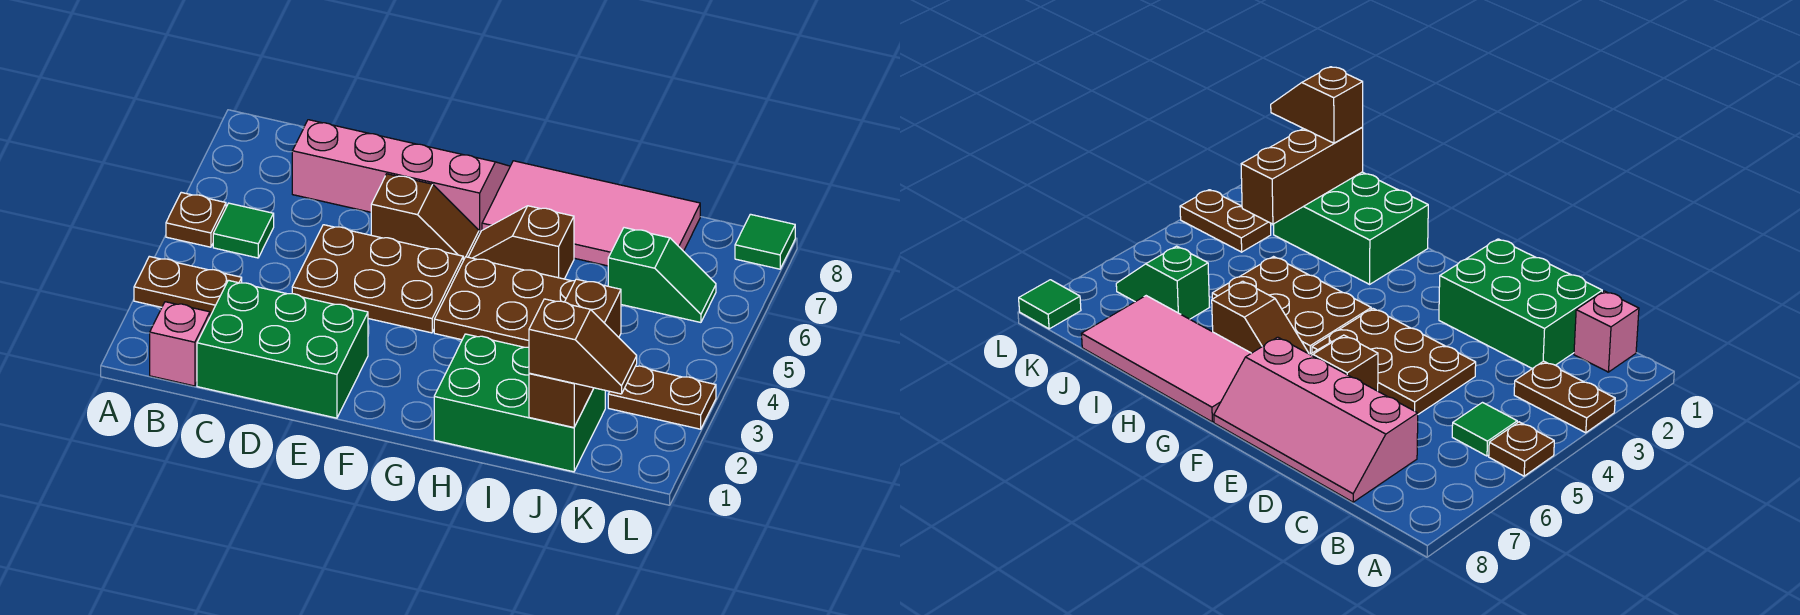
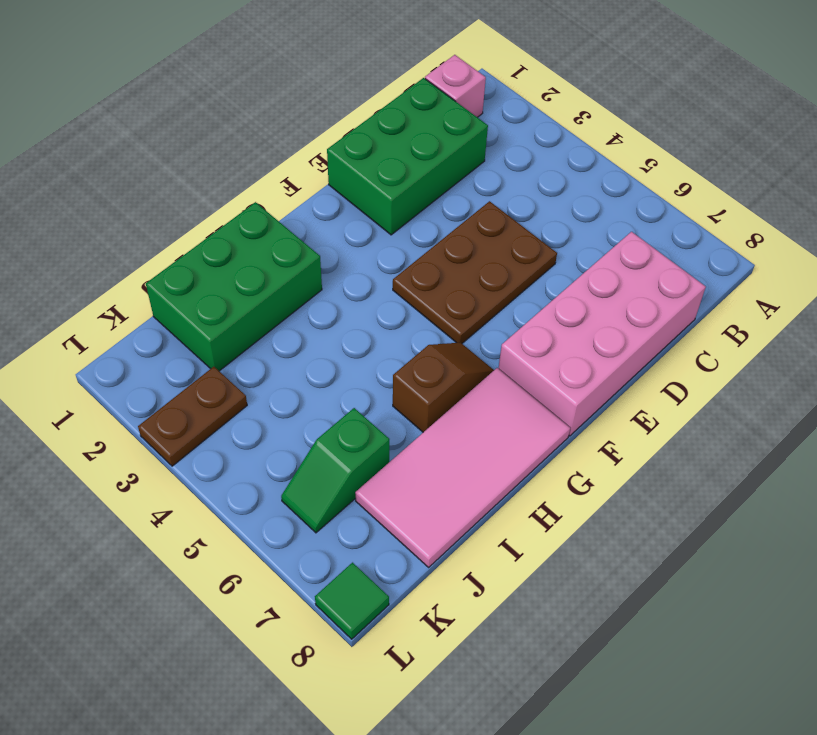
pink brick C7:F8 level 1 -> pink slope C7:F8 level 1 top 7
none -> brown plate A3:B3 level 1
none -> brown plate A5 level 1
none -> green tile B5 level 1

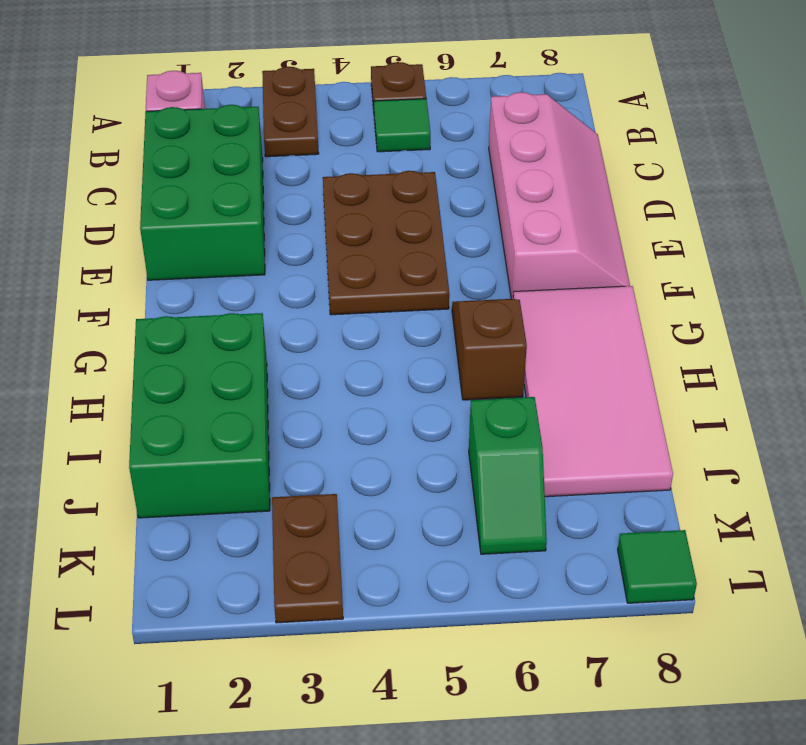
none -> brown slope E6:F6 level 1 top E
none -> brown plate G4:I5 level 1
none -> brown brick J1:J3 level 2

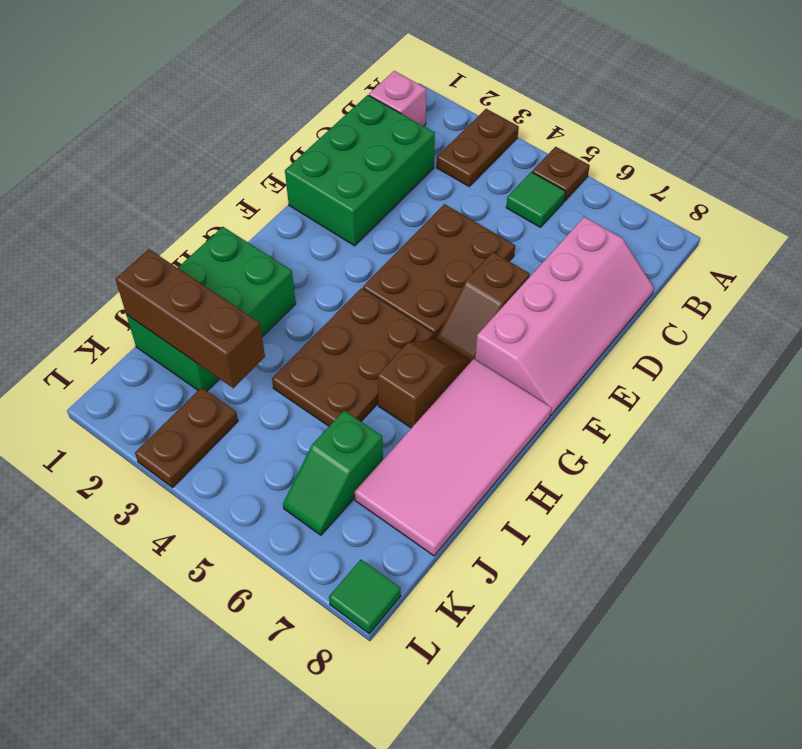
none -> brown slope J1:K1 level 3 top J

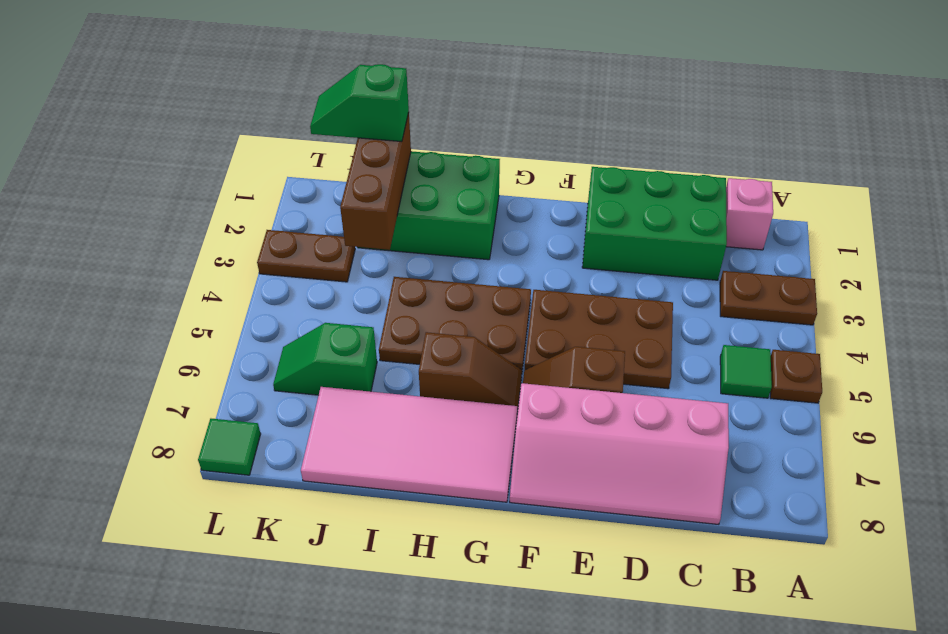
green slope J1:K1 level 3 top J -> brown slope J1:K1 level 3 top J

